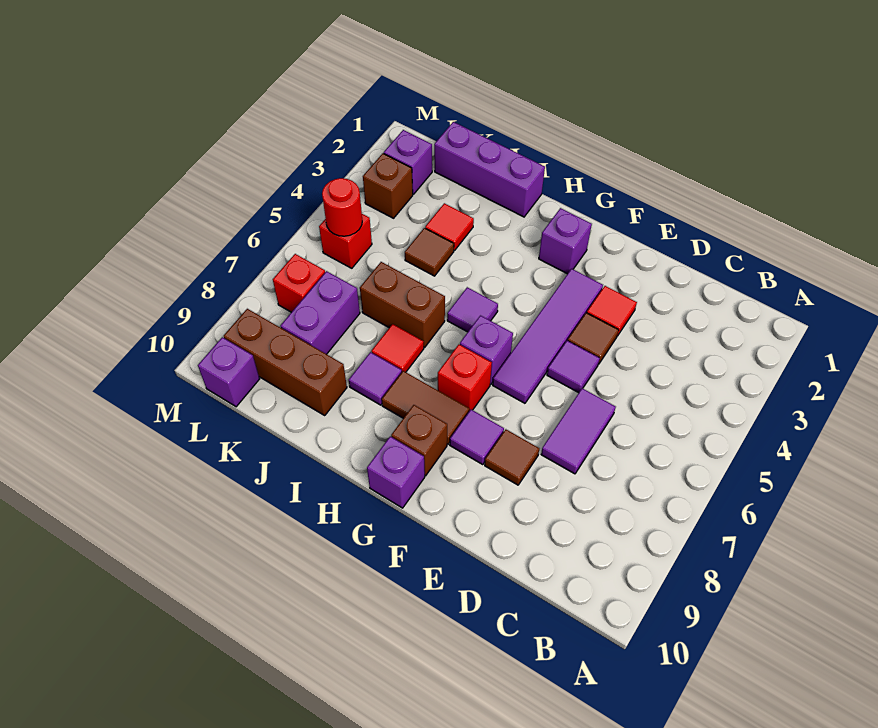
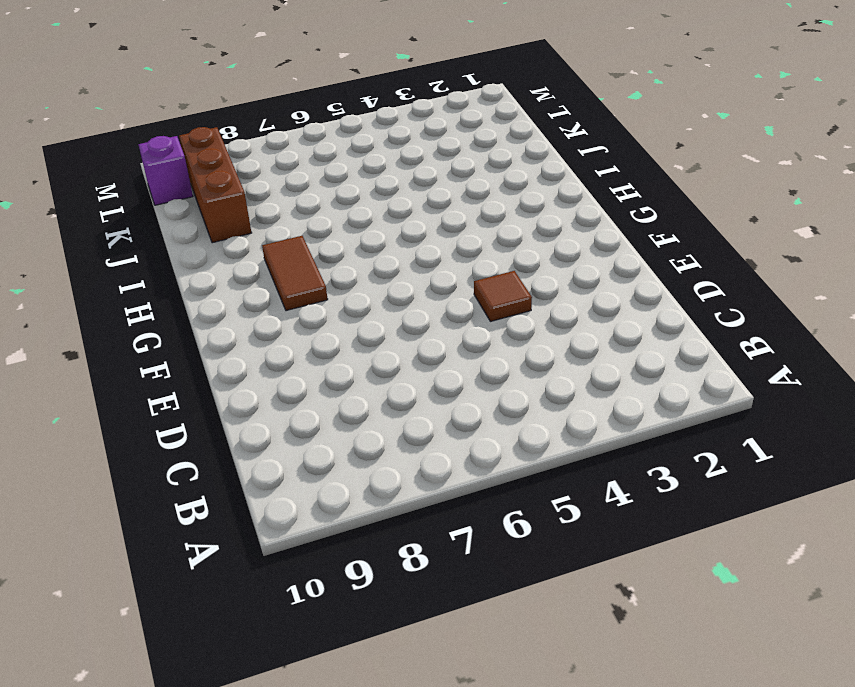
none -> purple tile D6:D7 level 1
none -> red tile E3 level 1
none -> purple tile E5 level 1

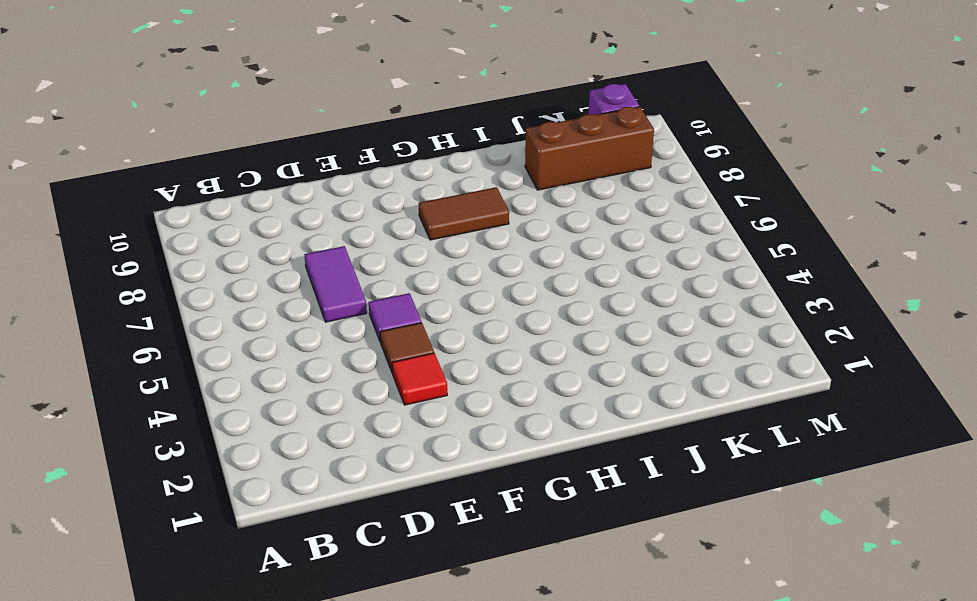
none -> brown tile E8 level 1
none -> purple tile F3:F6 level 1
none -> purple tile F8 level 1

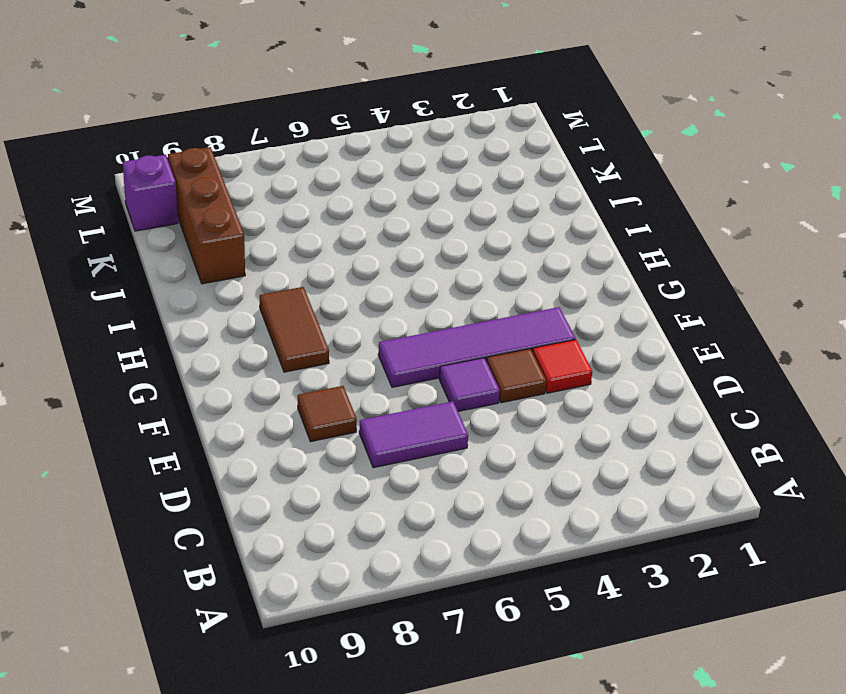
none -> purple tile F8 level 1
none -> purple brick G2 level 1
none -> purple brick G6 level 1

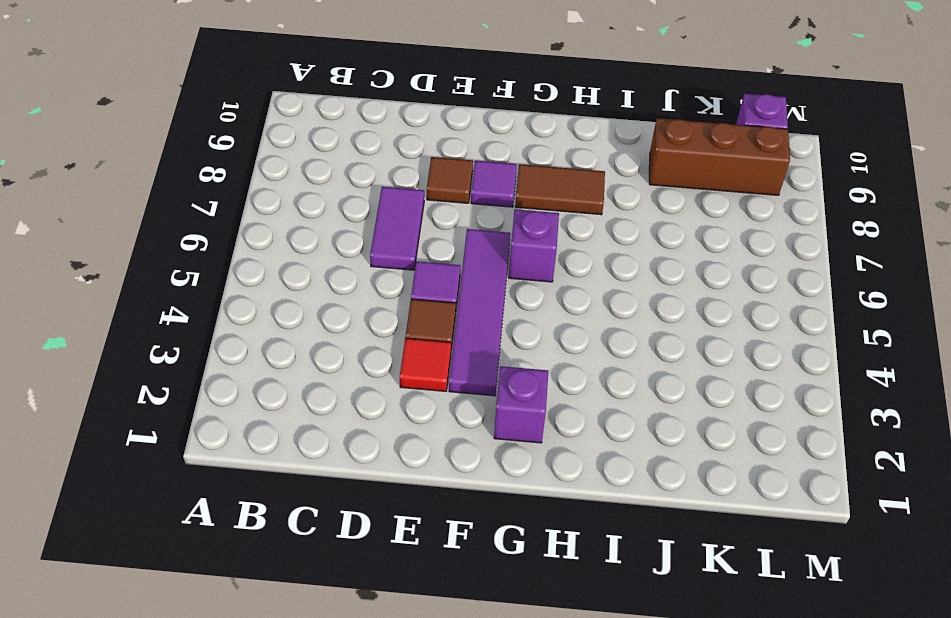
none -> red brick G7 level 1
none -> brown brick G9 level 1
none -> purple brick G10 level 1

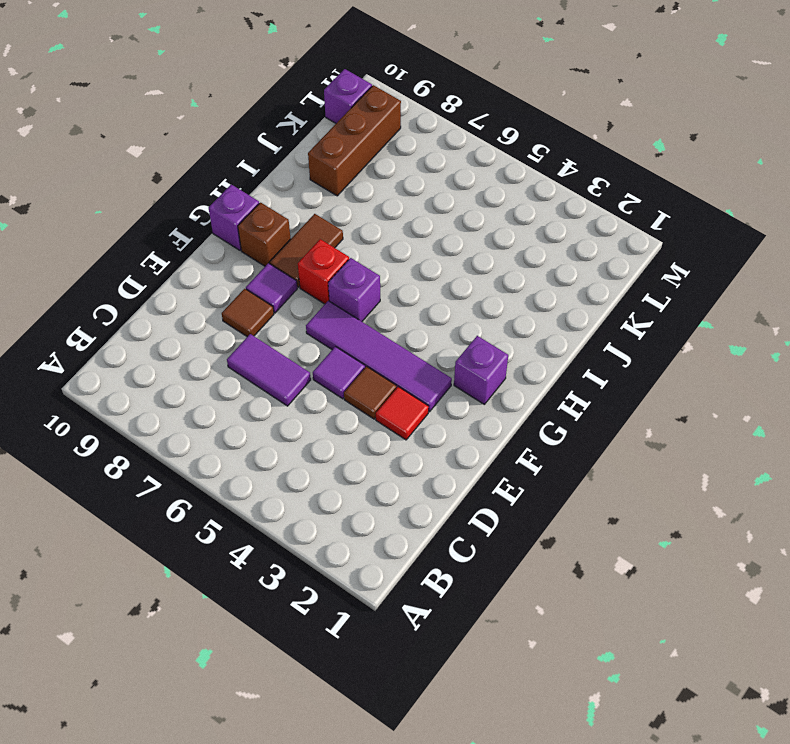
none -> purple tile H5 level 1
none -> purple brick I1:K1 level 1
none -> brown brick I6:J6 level 1

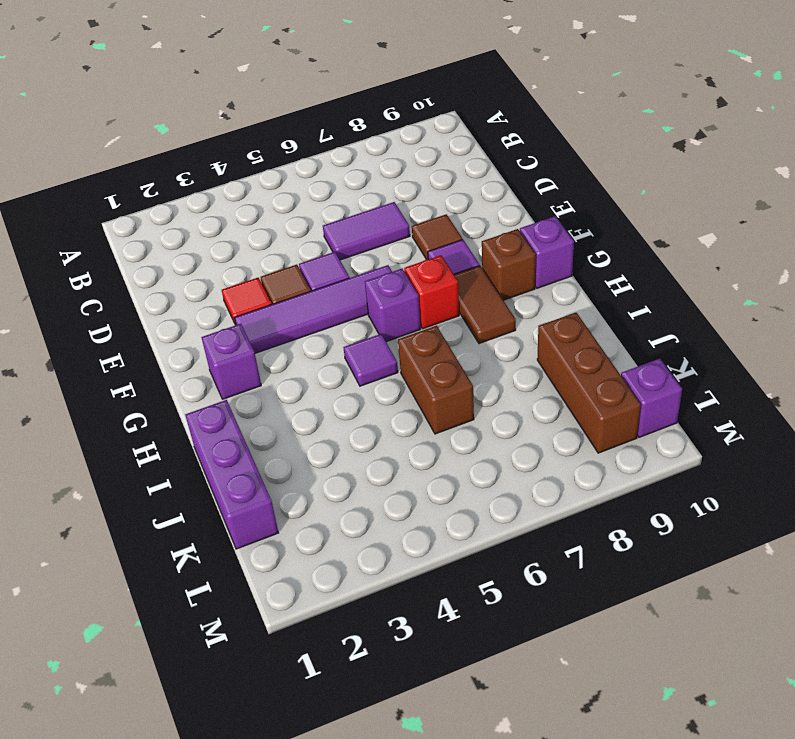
none -> red tile I7 level 1
none -> purple tile I8 level 1
none -> red tile J3 level 1

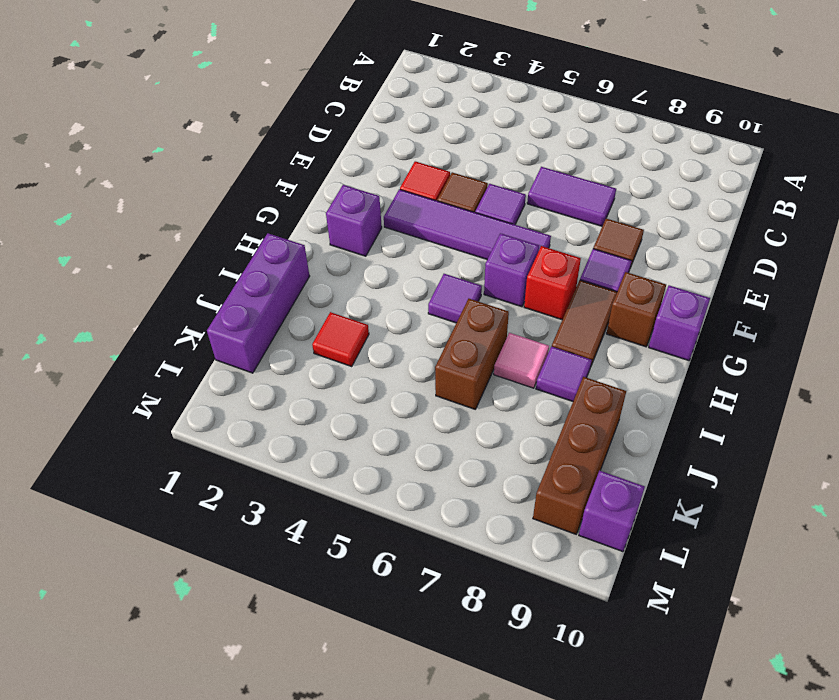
pink tile I7 level 1 -> red tile I7 level 1
none -> brown tile J4 level 1
none -> purple brick K7:K8 level 1
none -> purple brick L2 level 1

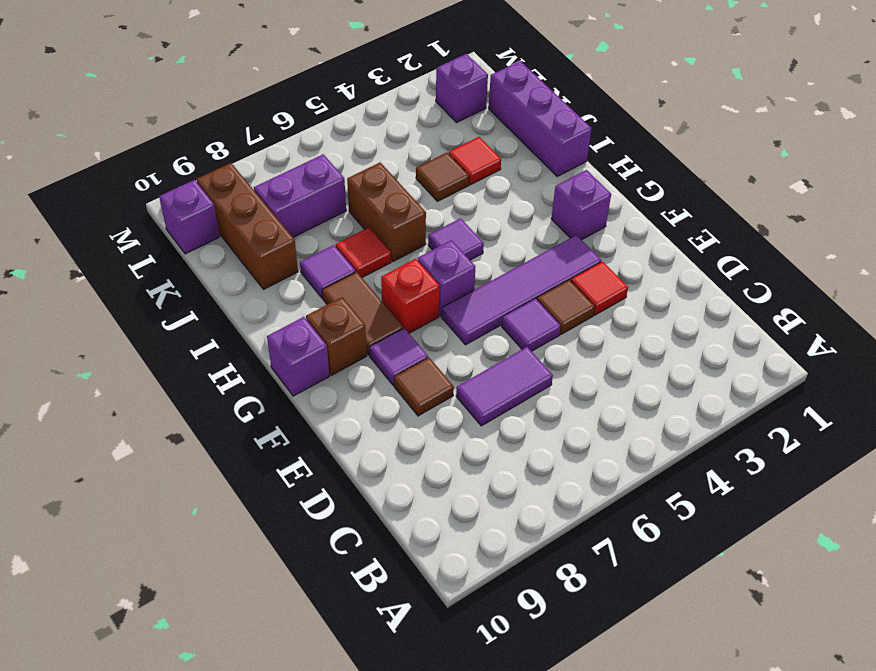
none -> brown brick L3 level 1
none -> red brick L5 level 1
none -> red brick L7 level 1

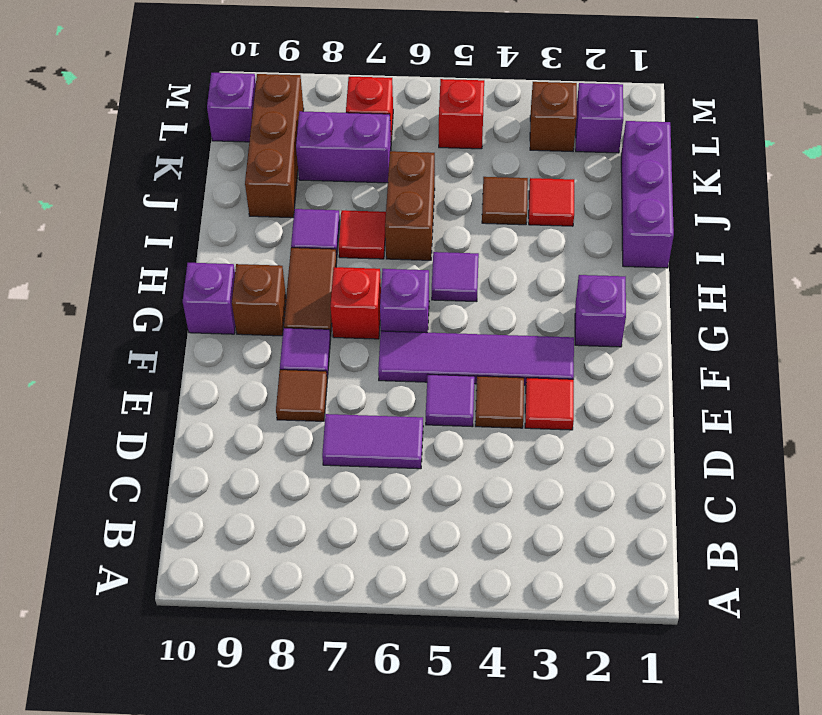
none -> red round brick L5 level 2

